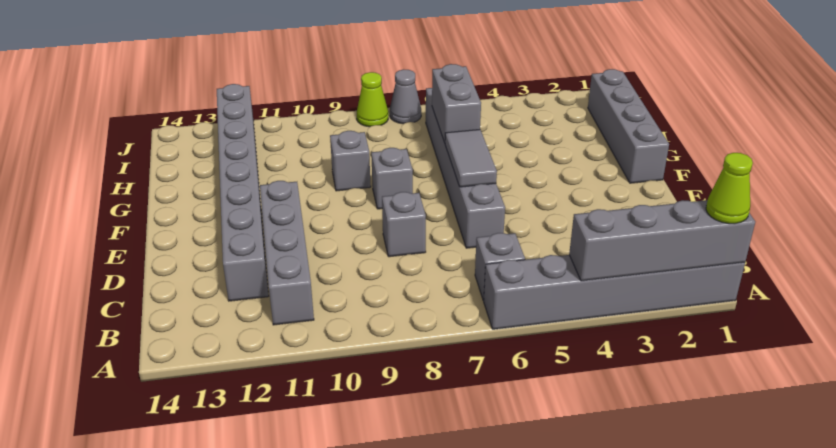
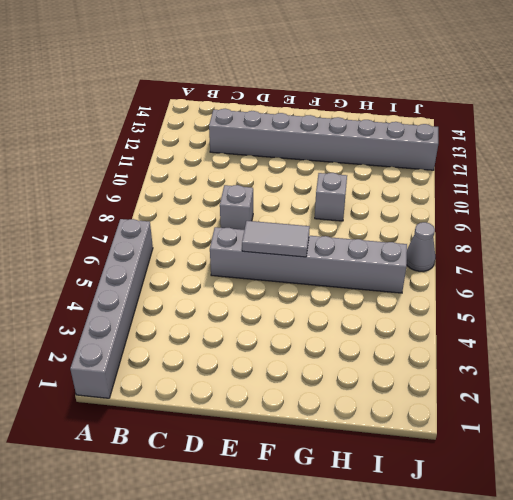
none -> grey brick B6 level 1
none -> grey brick B11:E11 level 1
none -> grey brick F1:I1 level 1

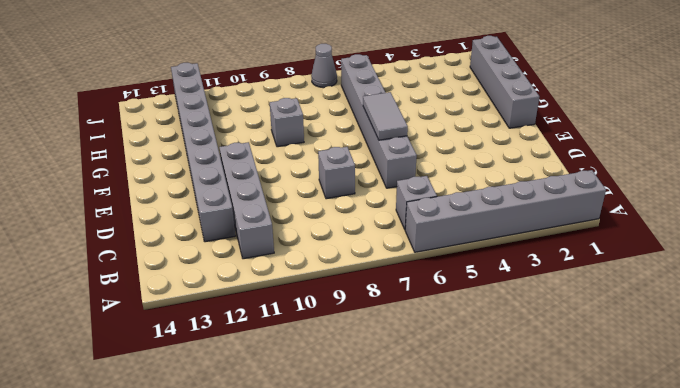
none -> grey brick F8 level 1
none -> lime cone J8 level 1
none -> grey brick A1:A4 level 2

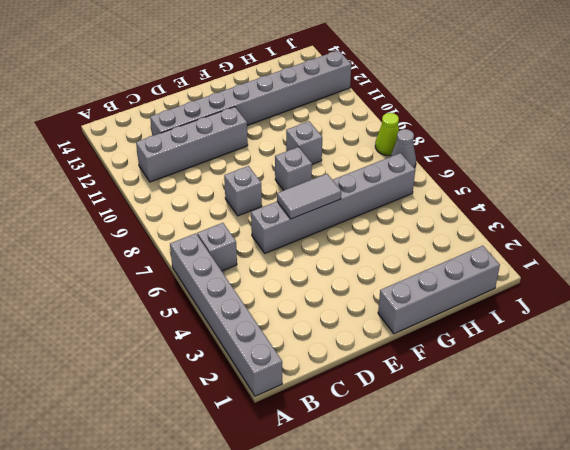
none -> grey brick A1:A4 level 2
none -> grey brick G6:H6 level 2
none -> lime cone A1 level 3

